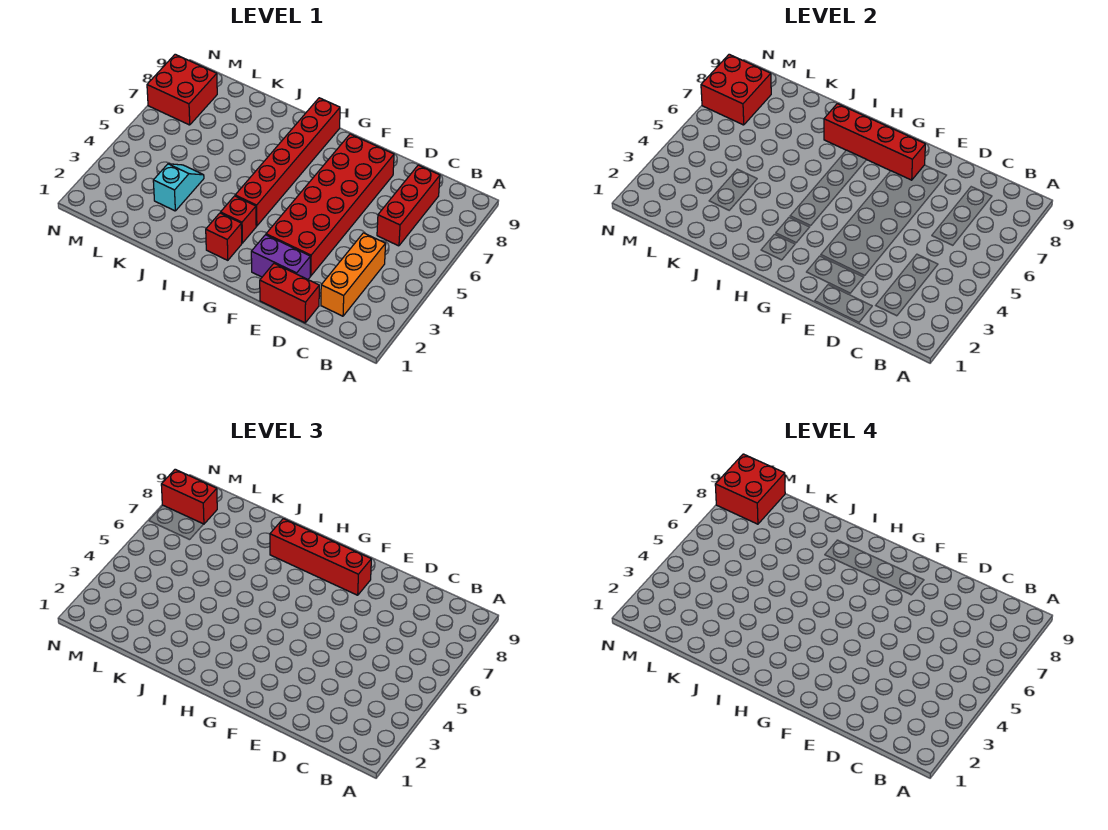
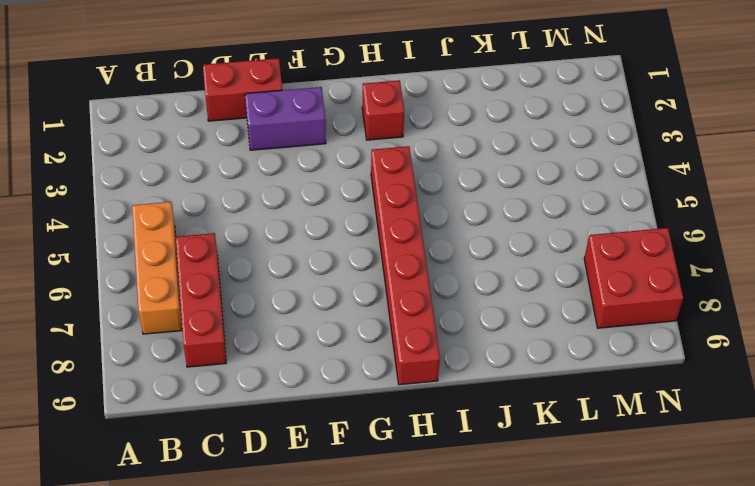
orange brick B5:B7 level 1 -> orange brick C2:C4 level 1
none -> red brick E3:F8 level 1
none -> red brick H3 level 1
none -> cyan slope K3:K4 level 1 top 3

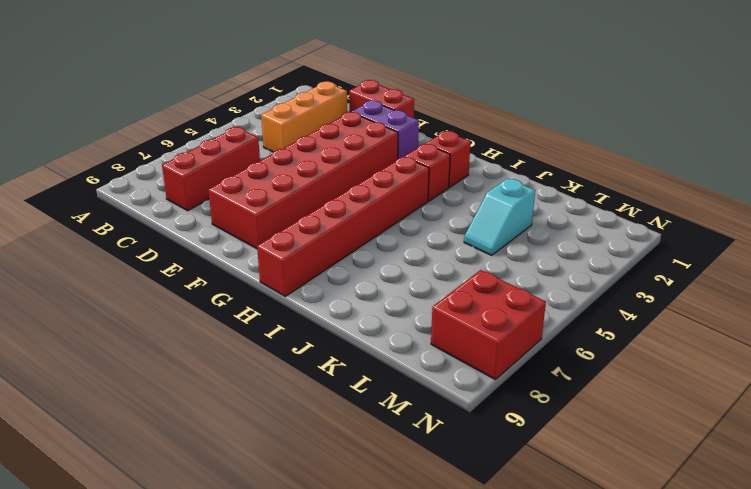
none -> red brick F8:I8 level 2
none -> red brick M7:N8 level 2
none -> red brick F8:I8 level 3

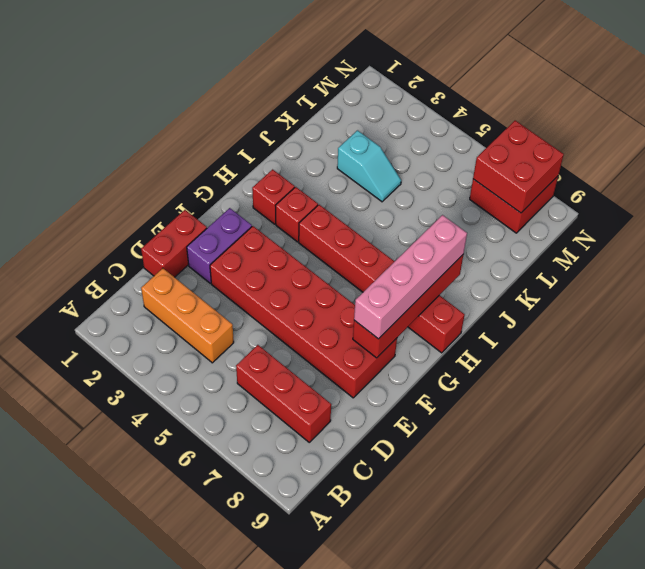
pink brick F8:I8 level 3 -> red brick F8:I8 level 3
none -> red brick M8:N8 level 3
none -> red brick M8:N9 level 4

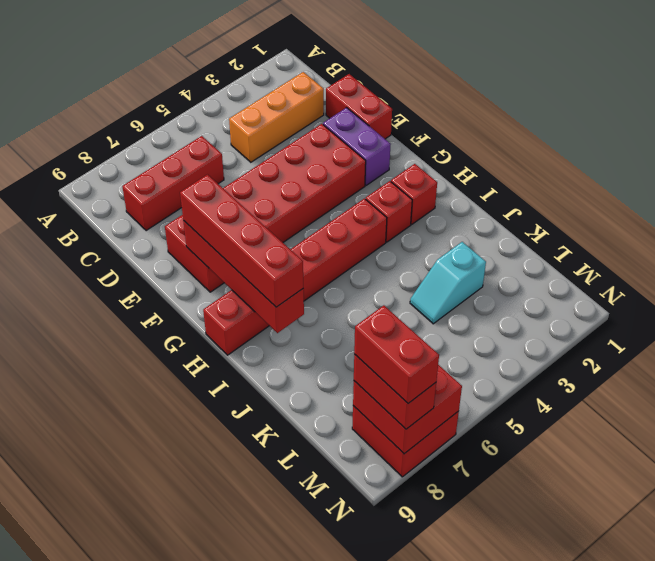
red brick M8:N8 level 4 -> red brick M8:N9 level 4

